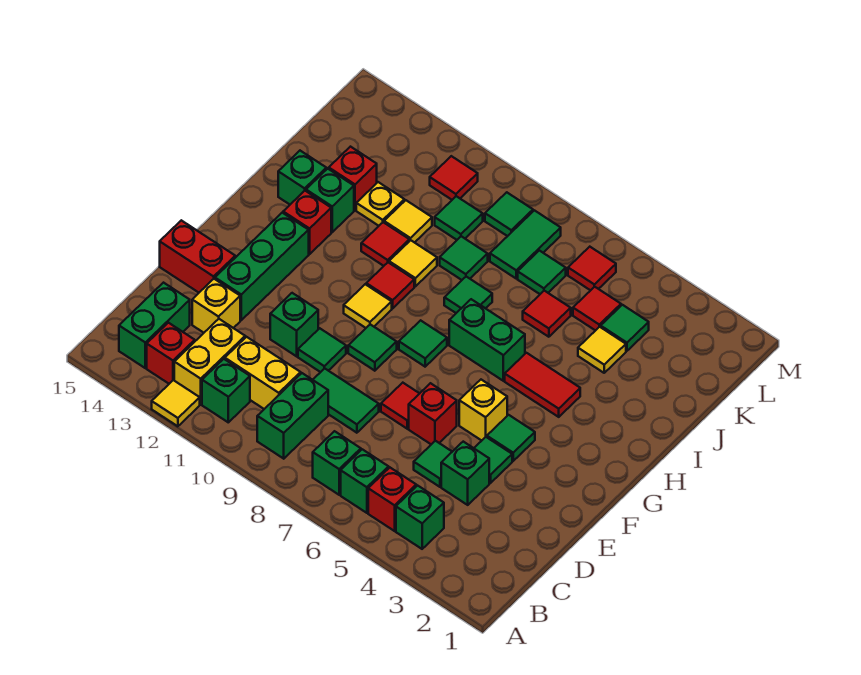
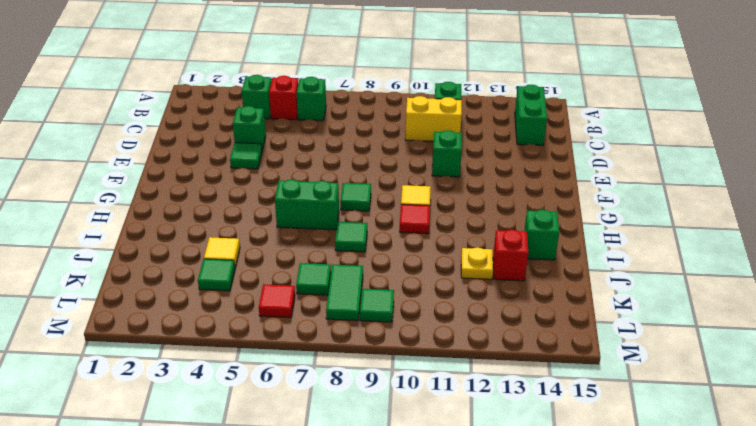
none -> yellow tile A12 level 1
none -> green brick B7 level 1
none -> green brick B9:C9 level 1
none -> yellow brick B12:C12 level 1

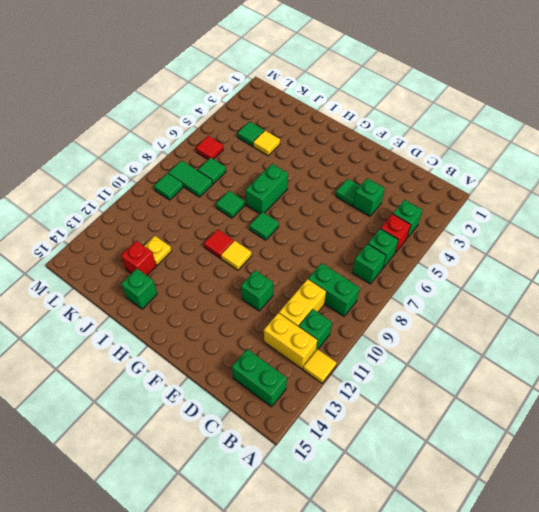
none -> red brick B13 level 1
none -> green tile D5 level 1
none -> green tile D8:D9 level 1
none -> yellow brick D13 level 1

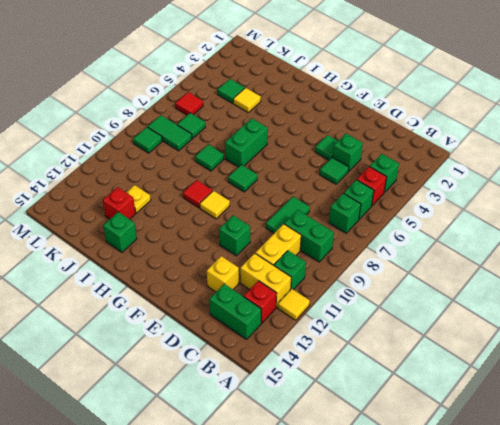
none -> red brick E6 level 1
none -> red tile E7 level 1
none -> green tile E10 level 1
none -> green brick E13:G13 level 1

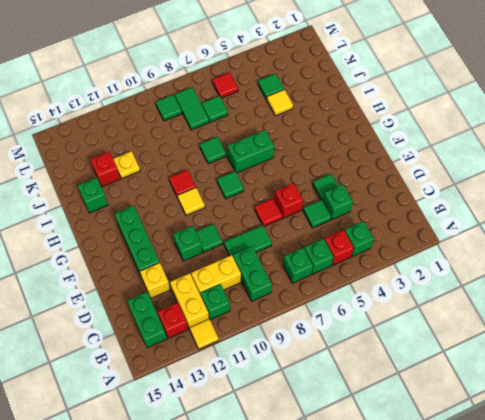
none -> red brick E14:E15 level 1
none -> green tile F4 level 1
none -> yellow brick F5 level 1
none -> green tile F9 level 1

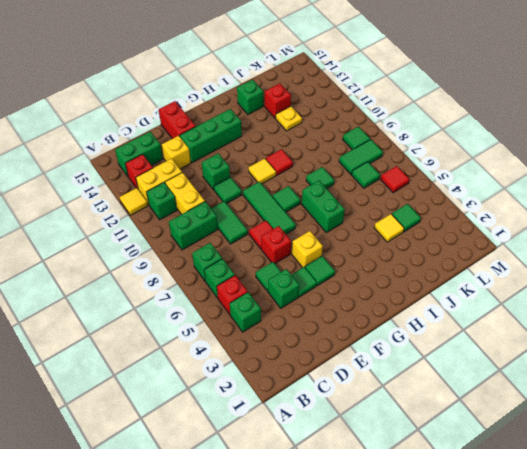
green tile F7:F9 level 1 -> green tile F9 level 1
none -> red tile H4:H5 level 1
none -> red brick H13 level 1
none -> yellow tile I10 level 1
none -> red tile I11 level 1

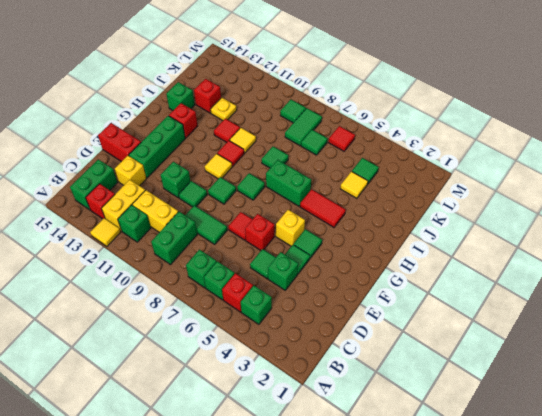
none -> green brick I13 level 1
none -> red tile J6 level 1
none -> green tile J9 level 1
none -> yellow tile J11 level 1

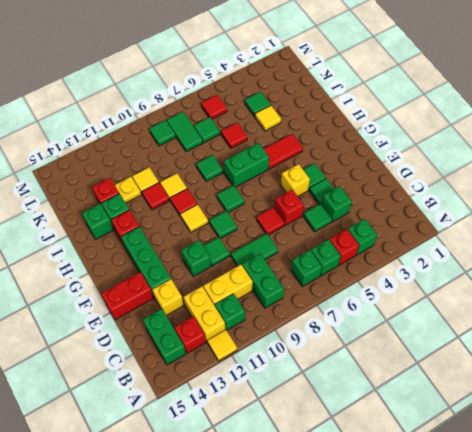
none -> green tile J9 level 1
none -> red tile K5 level 1
none -> green tile K10 level 1
none -> red tile L11 level 1

